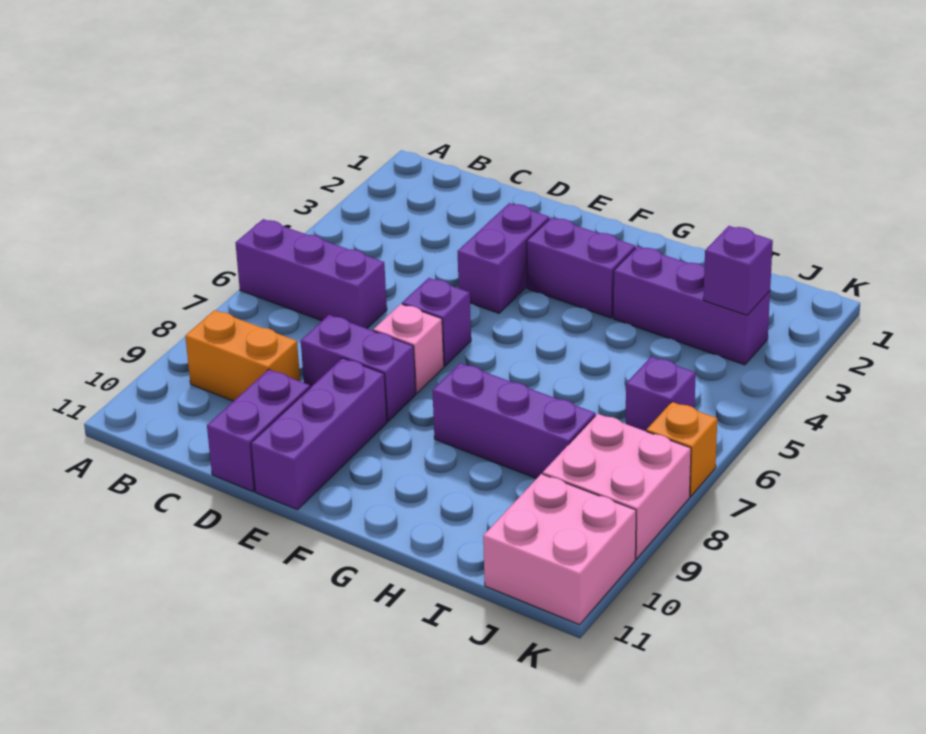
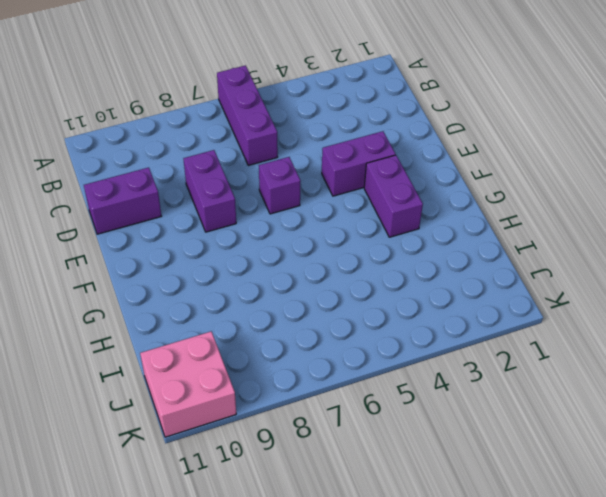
none -> orange brick B9:C9 level 1
none -> pink brick E7 level 1
none -> purple brick E9:E11 level 1

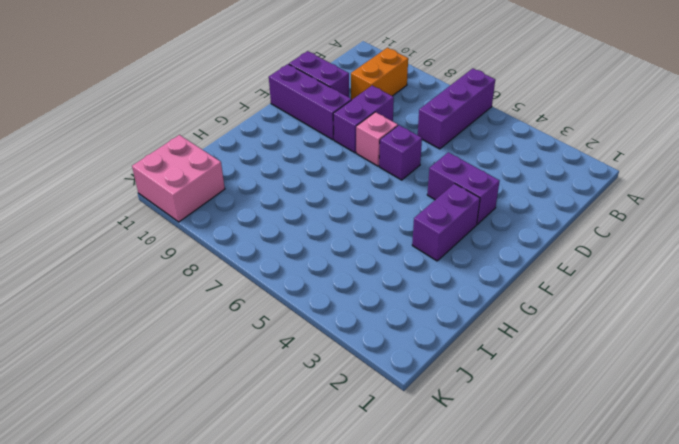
none -> purple brick G8:I8 level 1
none -> purple brick H3:J3 level 1
none -> purple brick J6 level 1

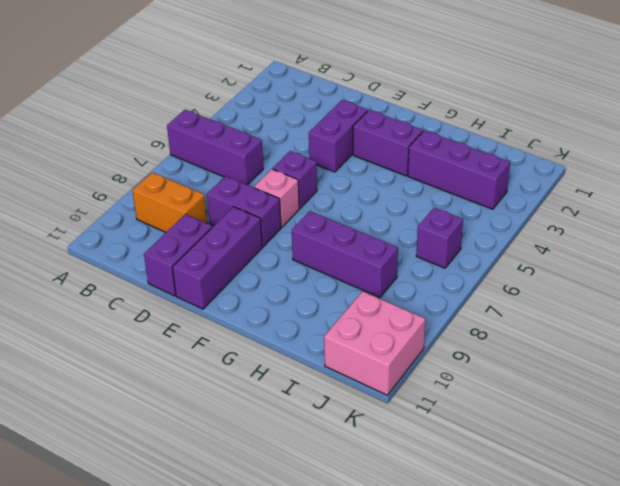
none -> pink brick J8:K9 level 1
none -> orange brick K7 level 1
none -> purple brick J3 level 2

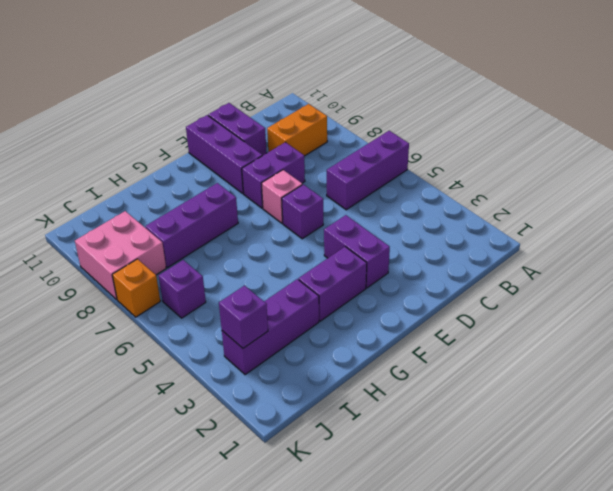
none -> pink brick J10:K11 level 1

